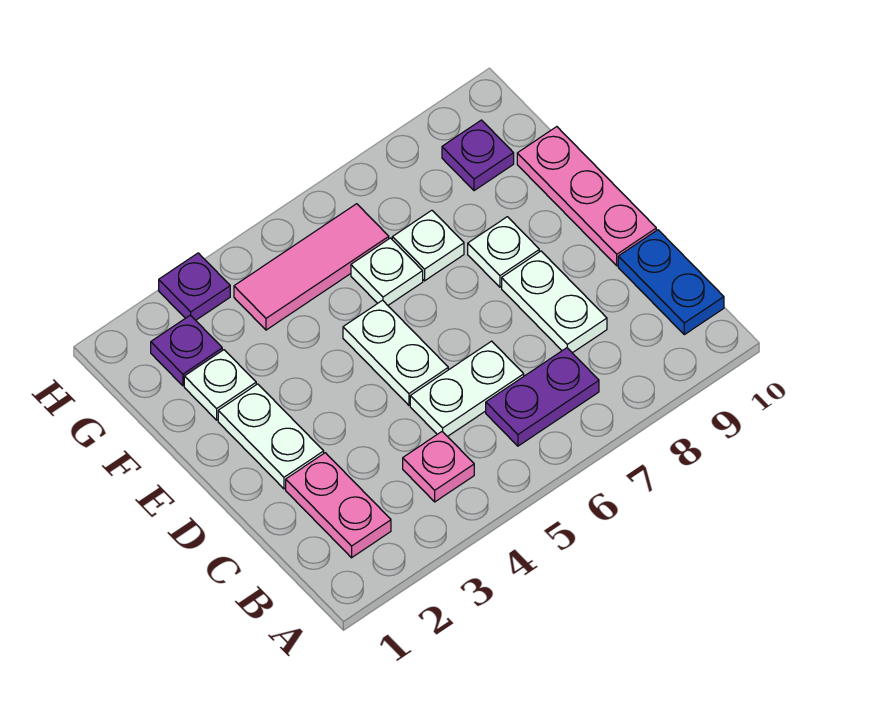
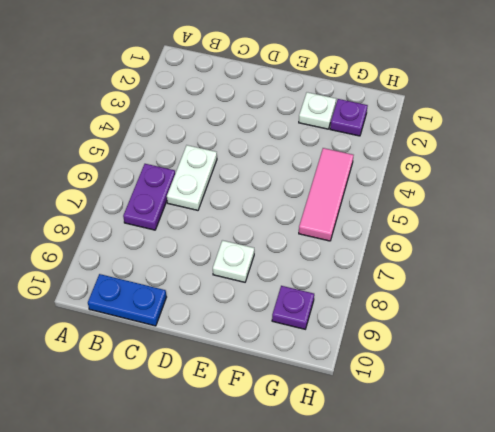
none -> pink plate B2:C2 level 1
none -> pink plate B4 level 1
none -> white plate C8:D8 level 1

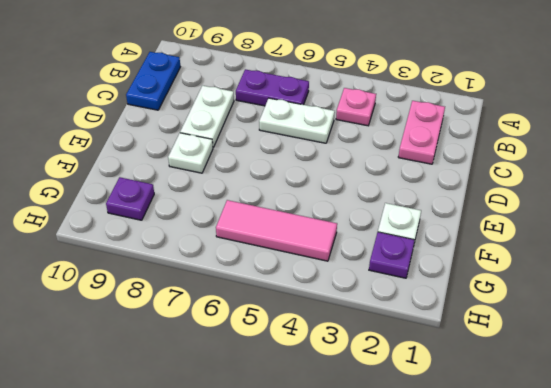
none -> white plate D2:E2 level 1
none -> white plate D5:E5 level 1
none -> pink plate D10:F10 level 1

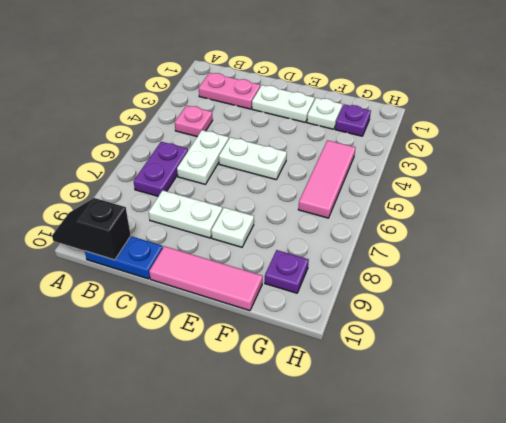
black slope A10:B10 level 2 top B -> none
pink tile D10:F10 level 1 -> pink plate D10:F10 level 1
none -> white plate F6 level 1
none -> white plate F7 level 1
none -> purple plate H3 level 1

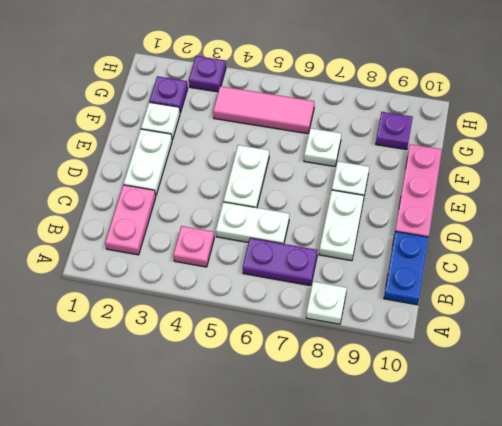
white plate A8 level 1 -> white plate F6 level 1

